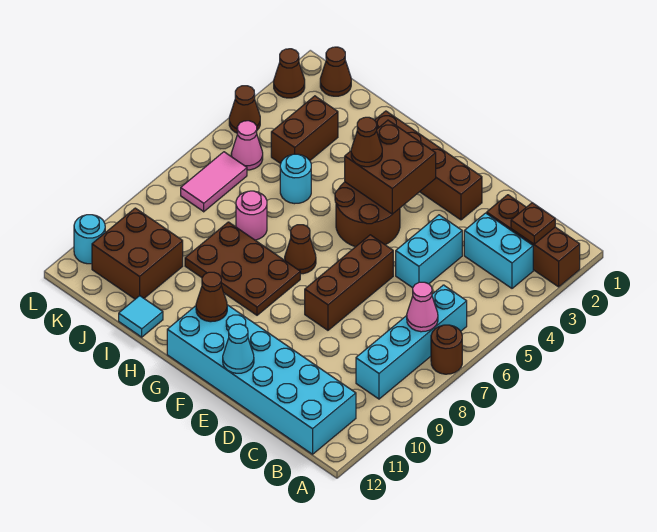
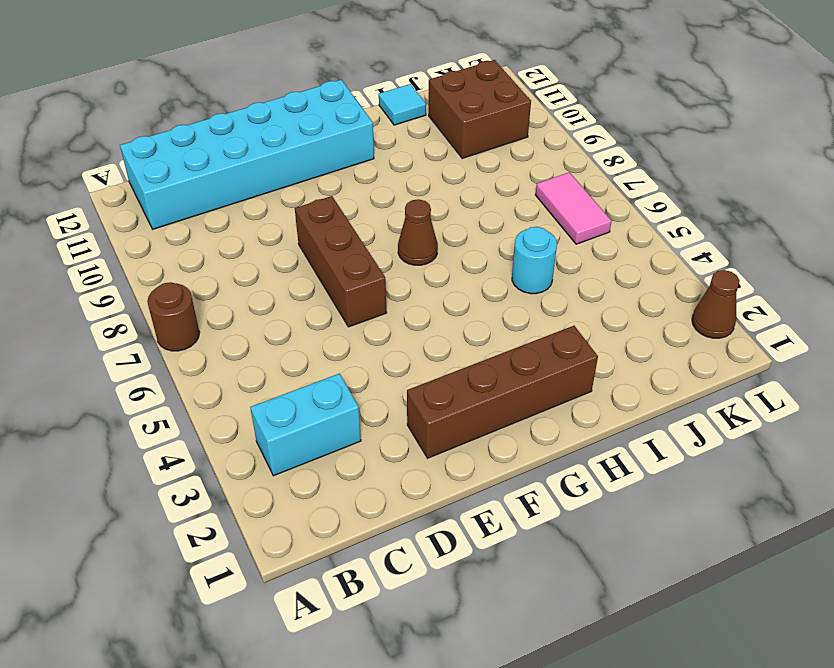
none -> brown brick A2:C2 level 1
none -> cyan brick B6:B9 level 1
none -> cyan brick D4:D5 level 1

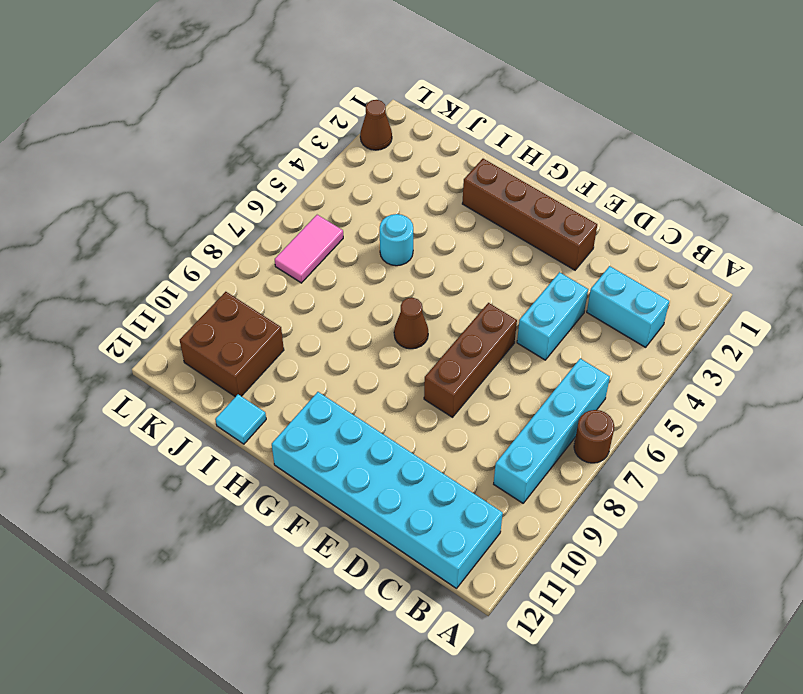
none -> brown brick A2:C2 level 1
none -> brown round brick F4:G5 level 1
none -> brown plate G8:I9 level 1

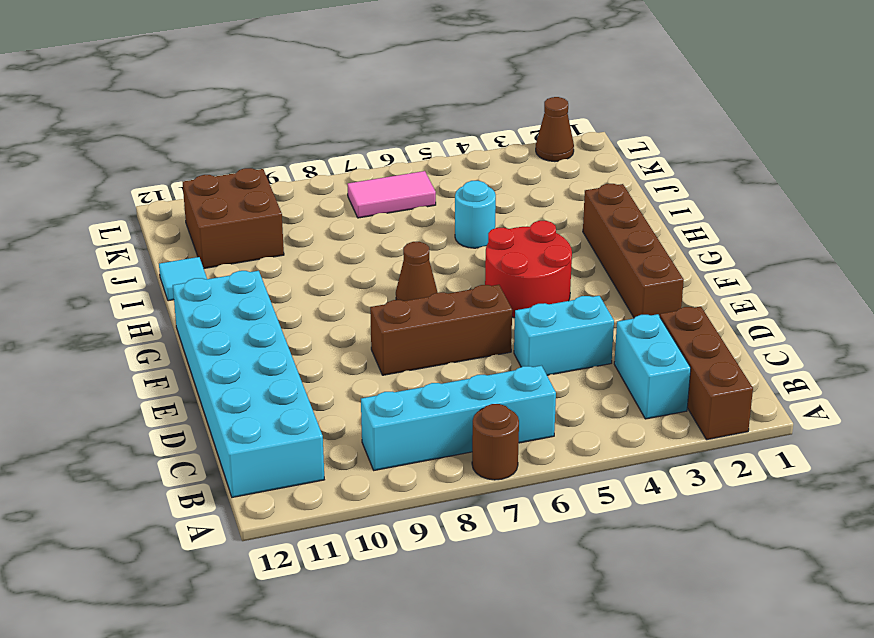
red round brick F4:G5 level 1 -> brown round brick F4:G5 level 1
none -> brown plate G8:I9 level 1
none -> pink round brick I7 level 1
none -> brown brick J3:J4 level 1

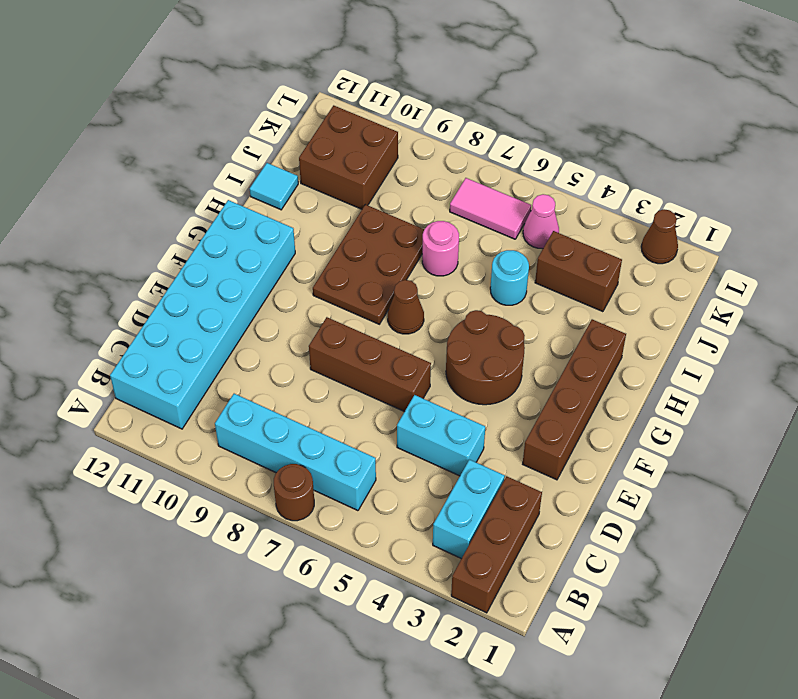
none -> brown cone K1 level 1
none -> brown cone L4 level 1
none -> cyan round brick L11 level 1

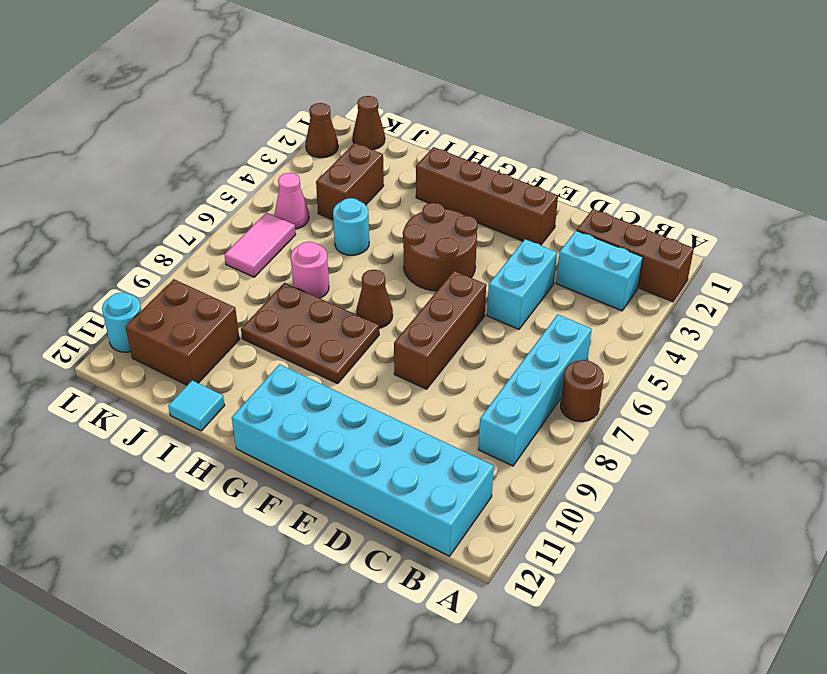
none -> brown cone L4 level 1
none -> brown plate B2 level 2
none -> pink cone B7 level 2

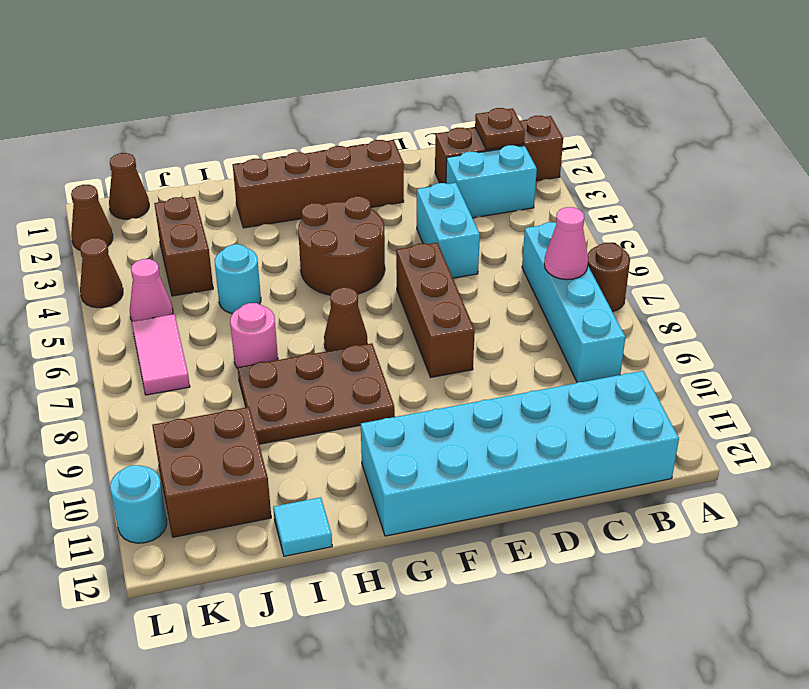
none -> cyan cone E12 level 2
none -> brown brick F3:G4 level 2
none -> brown cone G11 level 2

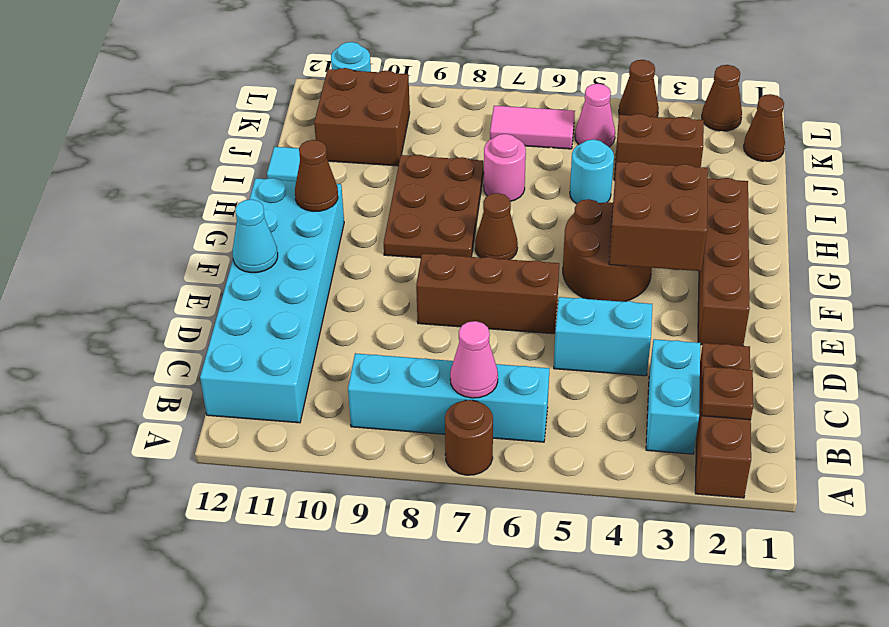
none -> brown cone G4 level 3

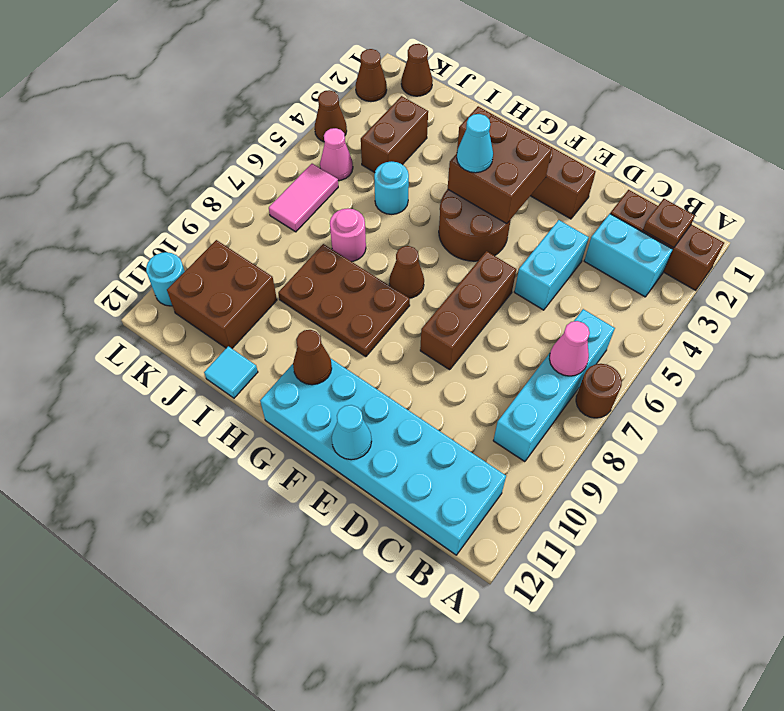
cyan cone G4 level 3 -> brown cone G4 level 3

